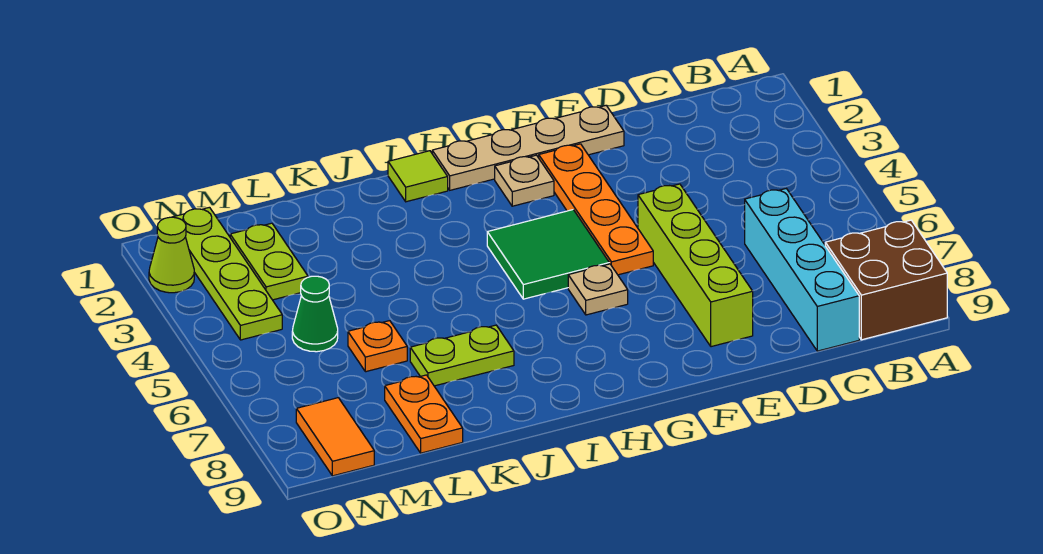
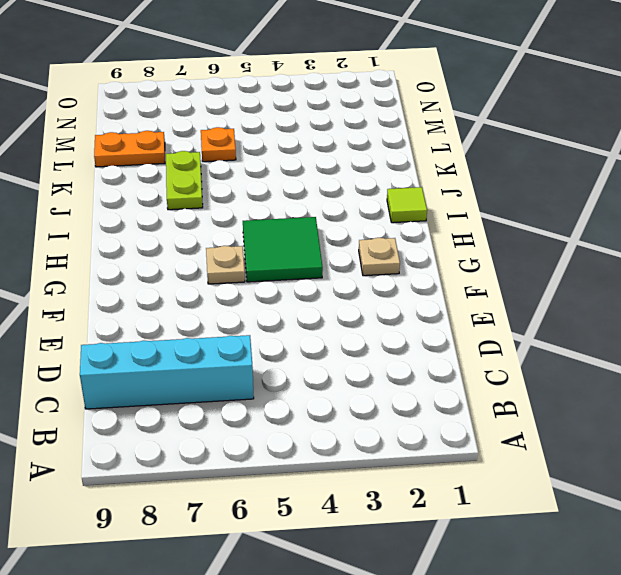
none -> brown brick A8:B9 level 1
none -> tan plate E1:H1 level 1
none -> lime brick E5:E8 level 1

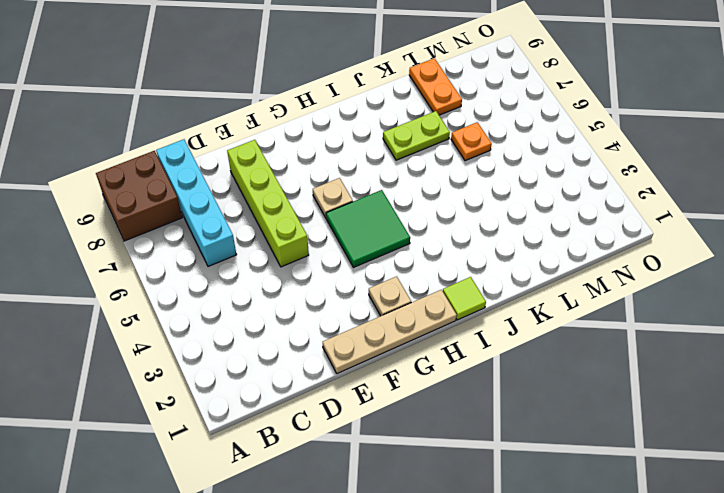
none -> orange plate F2:F5 level 1
none -> lime plate M2:M3 level 1
none -> green cone M5 level 1

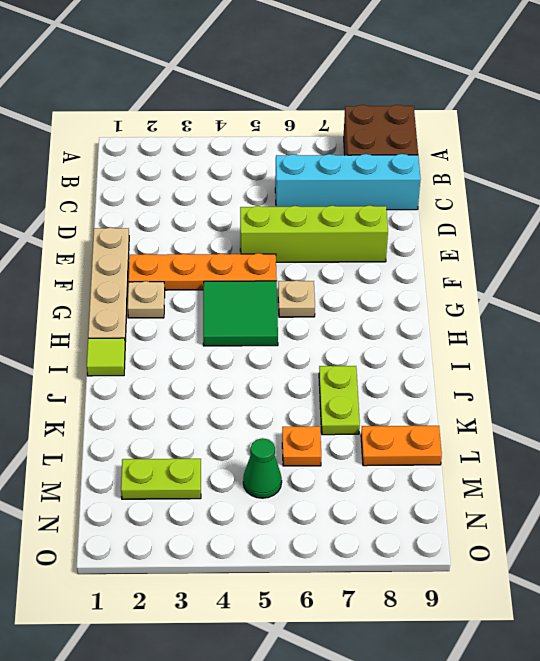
none -> lime plate N1:N4 level 1
none -> orange tile N8:N9 level 1
none -> lime cone O2 level 1

